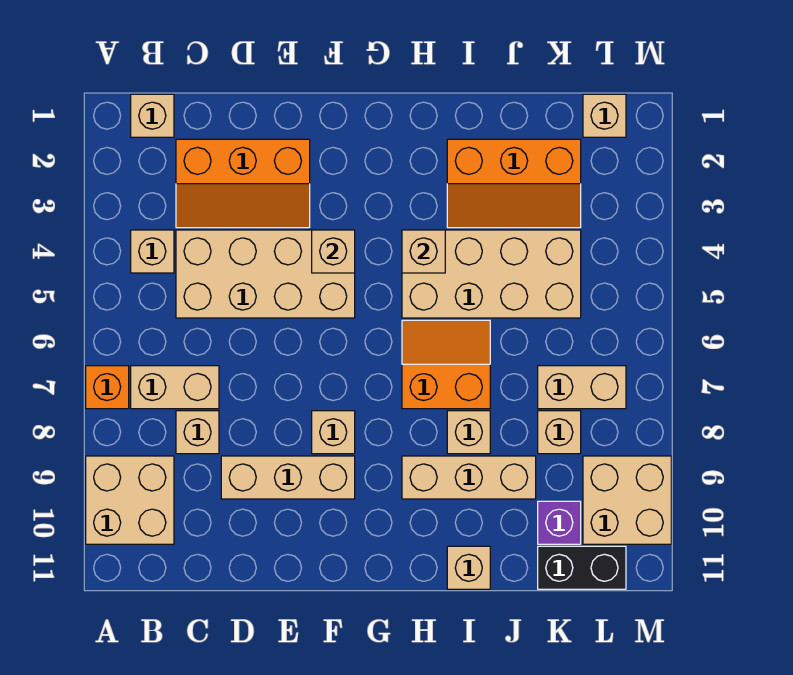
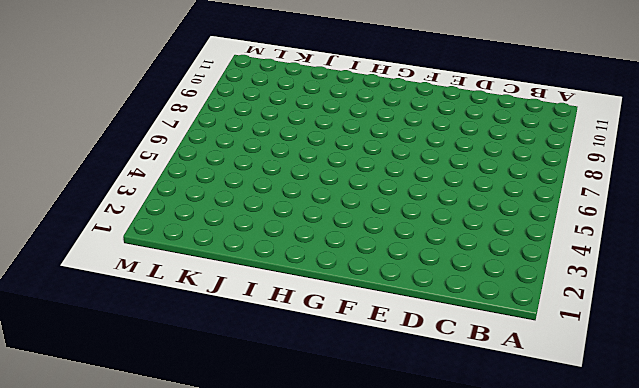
none -> orange brick A7 level 1
none -> tan brick A9:B10 level 1
none -> tan brick B1 level 1

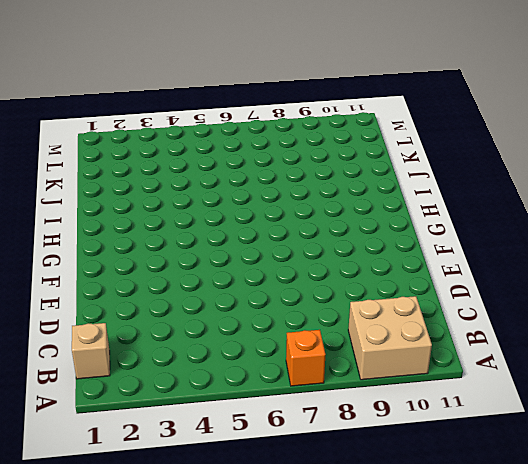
none -> tan brick B4 level 1
none -> tan brick B7:C7 level 1
none -> orange slope C2:E3 level 1 top 2

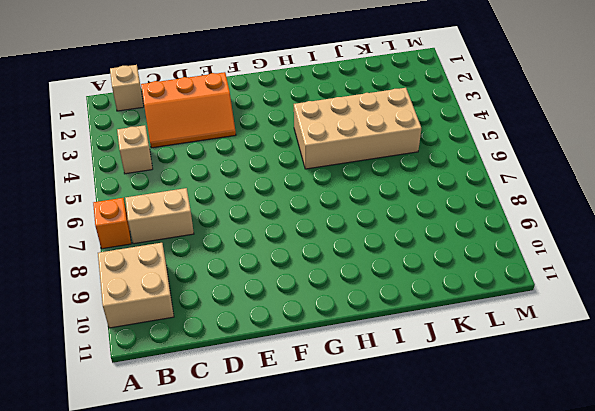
none -> tan brick C4:F5 level 1
none -> tan brick C8 level 1
none -> tan brick D9:F9 level 1

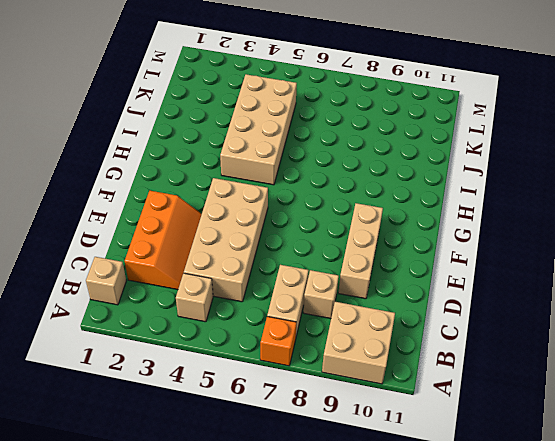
none -> tan brick F8 level 1
none -> orange slope H6:I7 level 1 top 7
none -> tan brick H9:J9 level 1

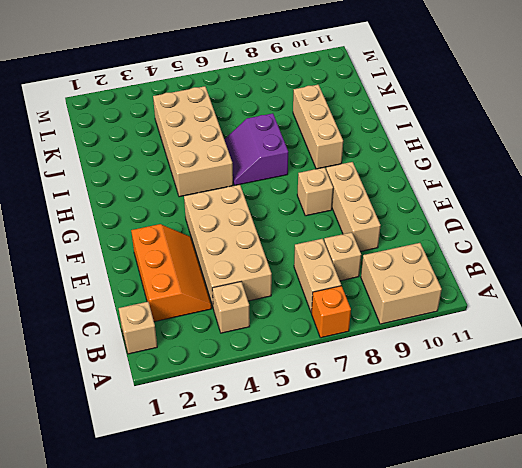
purple slope H6:I7 level 1 top 7 -> orange slope H6:I7 level 1 top 7
none -> orange slope I2:K3 level 1 top 2
none -> tan brick I8 level 1
none -> tan brick I11 level 1

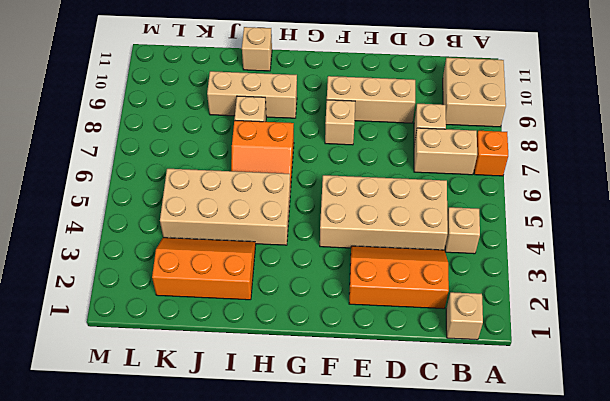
none -> tan brick K7:L7 level 1
none -> tan brick K8 level 1
none -> purple brick K10 level 1

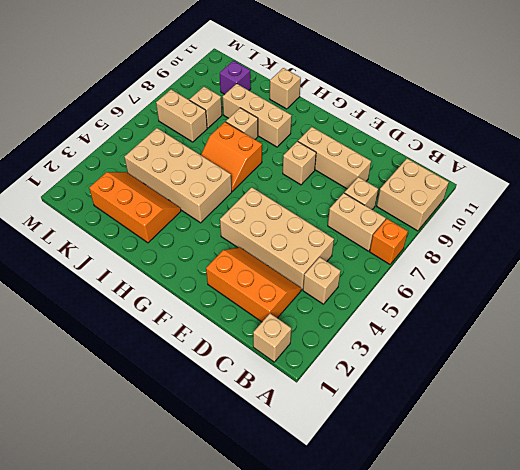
none -> black brick K11:L11 level 1
none -> tan brick L1 level 1
none -> tan brick L9:M10 level 1

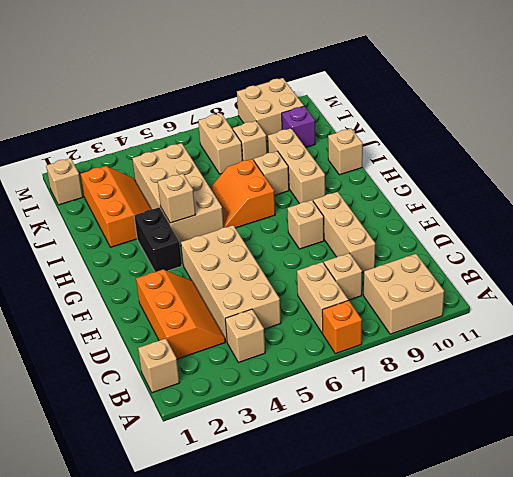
black brick G3:H3 level 1 -> black brick K11:L11 level 1
none -> tan brick F4 level 2

